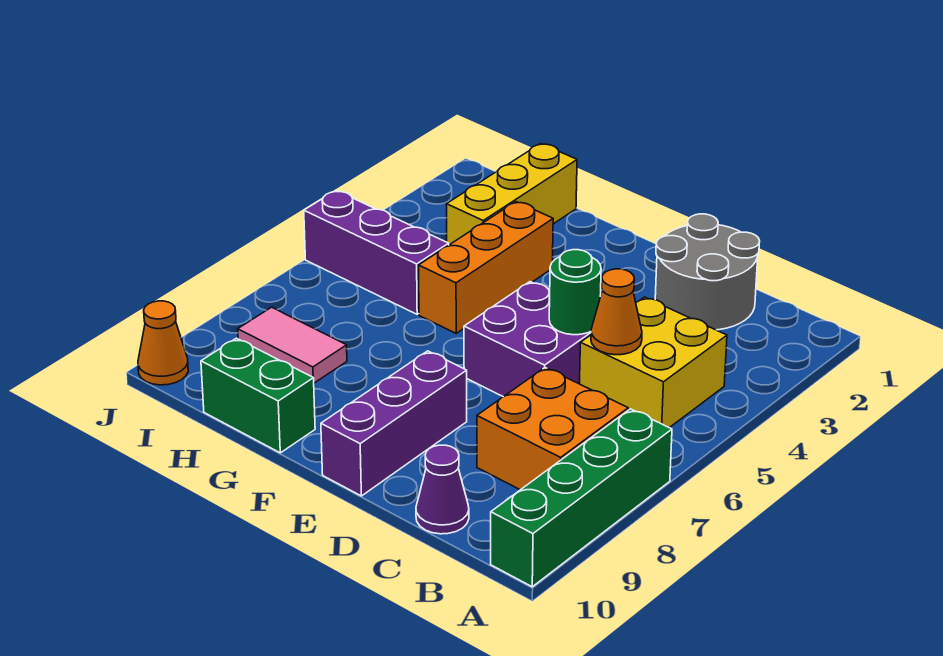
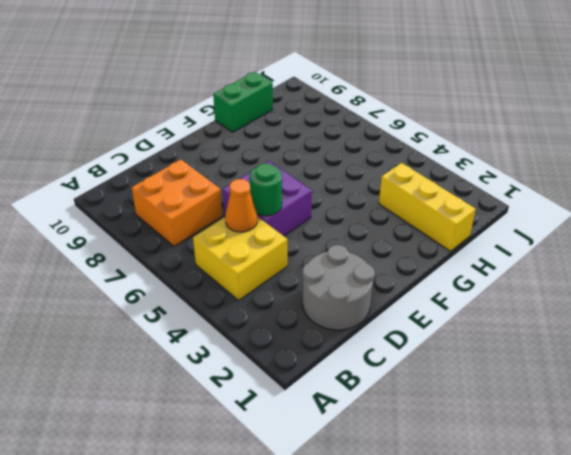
none -> green brick A7:A10 level 1
none -> purple cone C10 level 1
none -> purple brick E8:E10 level 1

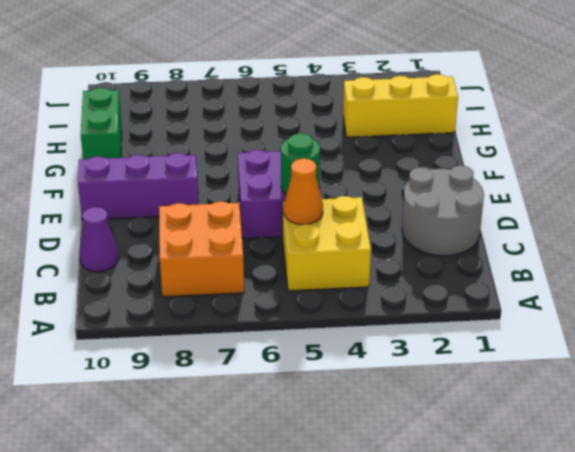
none -> green brick A7:A10 level 1
none -> orange brick G3:G5 level 1
none -> purple brick H5:J5 level 1

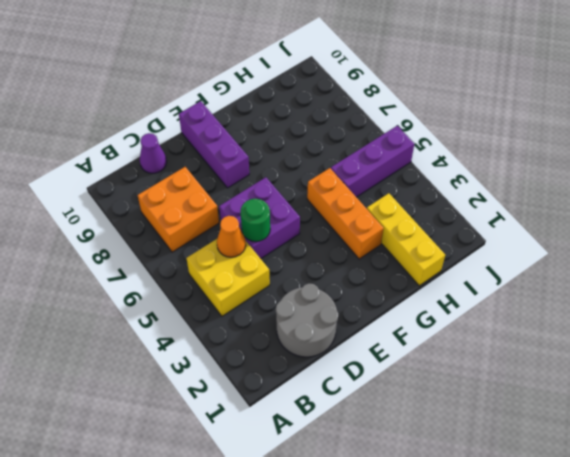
none -> green brick A7:A10 level 1
none -> green brick G10:H10 level 1
none -> pink tile H8:I8 level 1

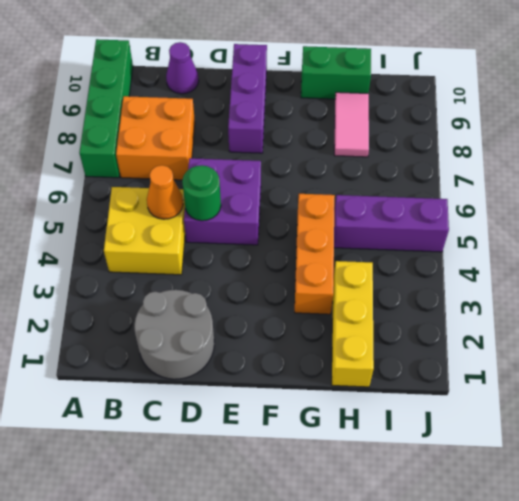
pink tile H8:H9 level 1 -> pink tile H8:I8 level 1
none -> orange cone J10 level 1

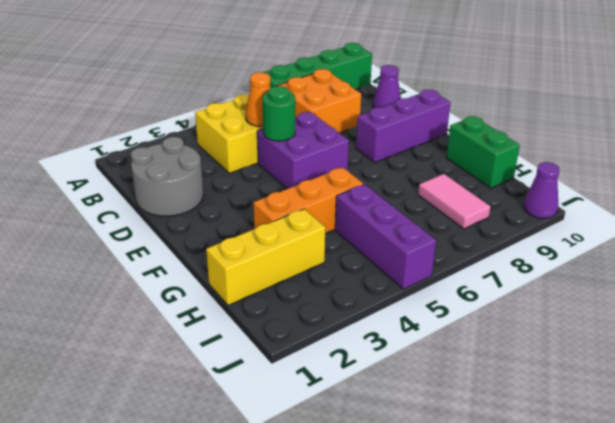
purple cone J10 level 1 -> orange cone J10 level 1

